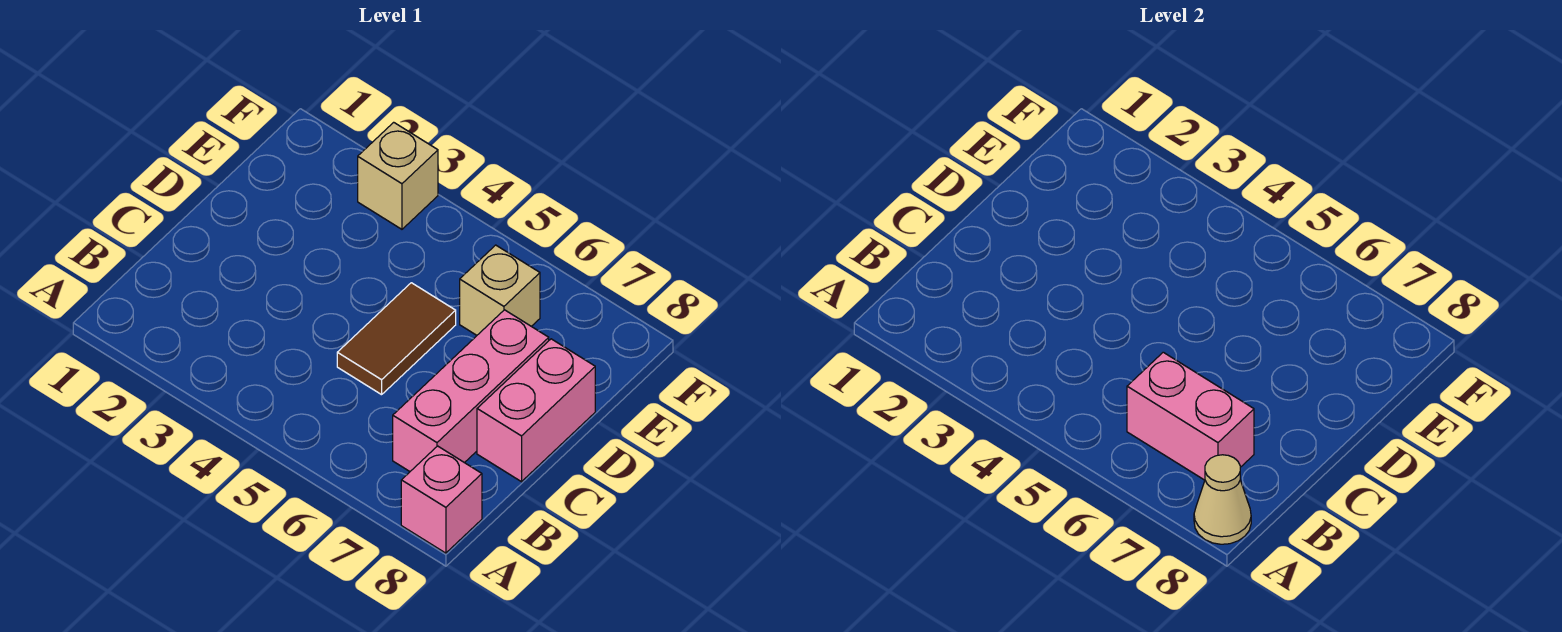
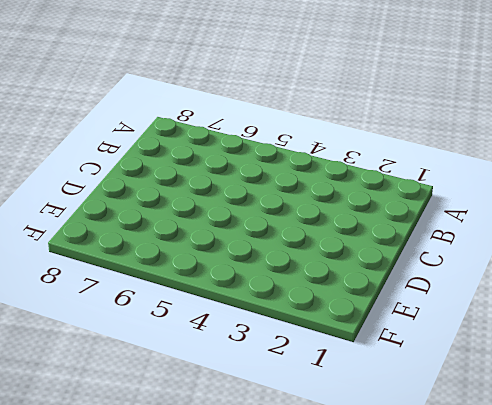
none -> pink brick A8 level 1
none -> pink brick B7:D7 level 1

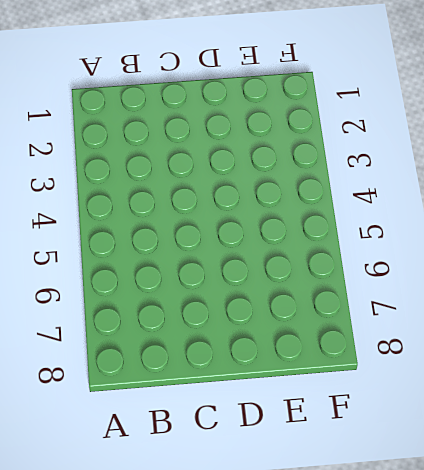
none -> pink brick A8 level 1
none -> pink brick B7:D7 level 1

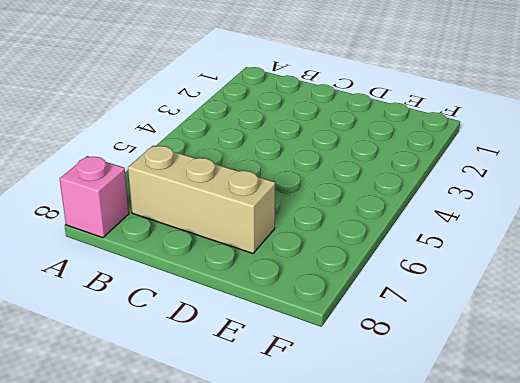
tan brick B7:D7 level 1 -> pink brick B7:D7 level 1
none -> brown tile C5:D5 level 1
none -> pink brick C8:D8 level 1

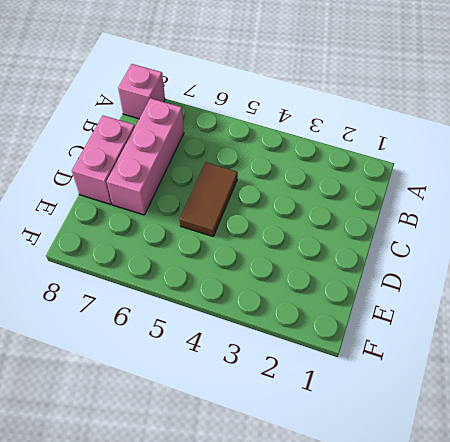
none -> tan brick E6 level 1
none -> tan brick F3 level 1

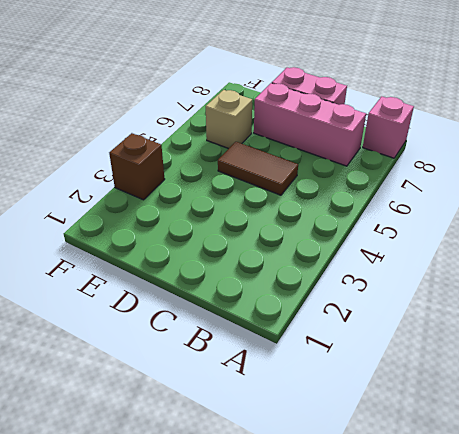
brown brick F3 level 1 -> tan brick F3 level 1
none -> tan cone A8 level 2
none -> pink brick B6:B7 level 2

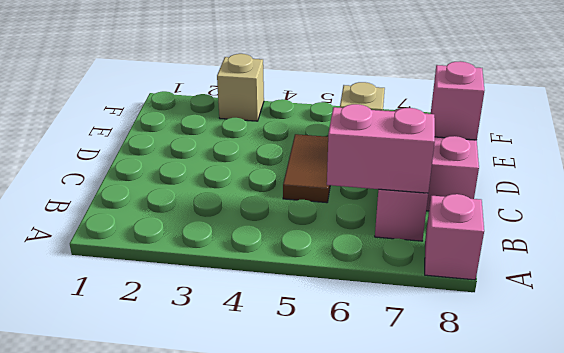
pink brick D8 level 2 -> none
none -> tan cone A8 level 2

